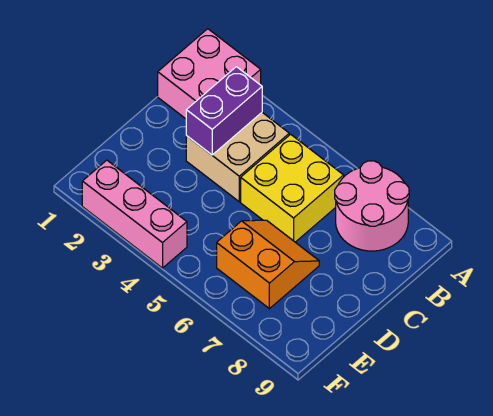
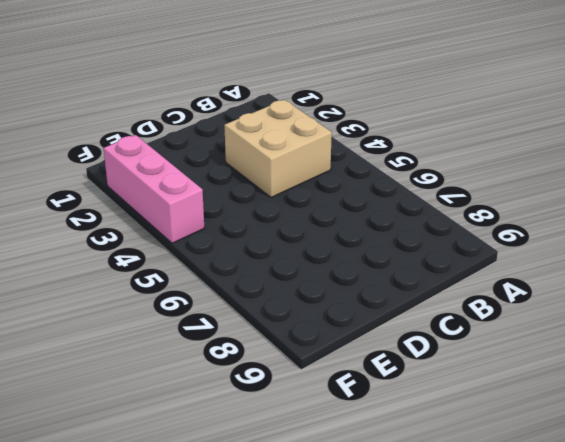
none -> pink brick A1:B2 level 1
none -> pink round brick A7:B8 level 1

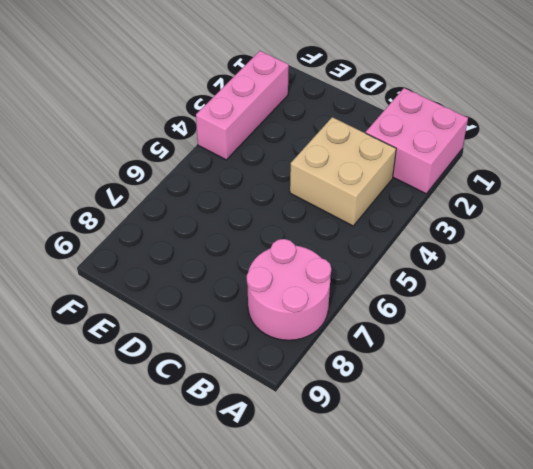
none -> yellow brick B5:C6 level 1
none -> orange slope D6:E7 level 1 top E

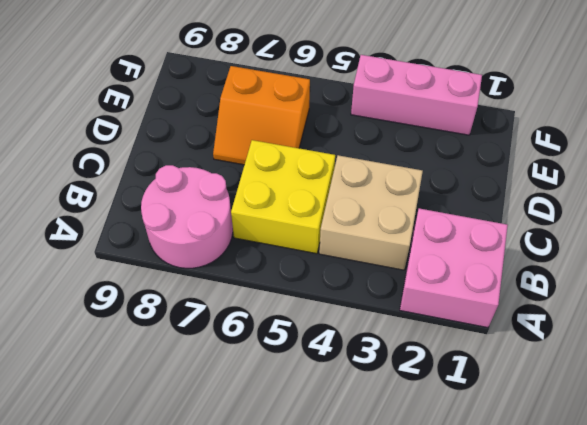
none -> purple brick B3:C3 level 2

